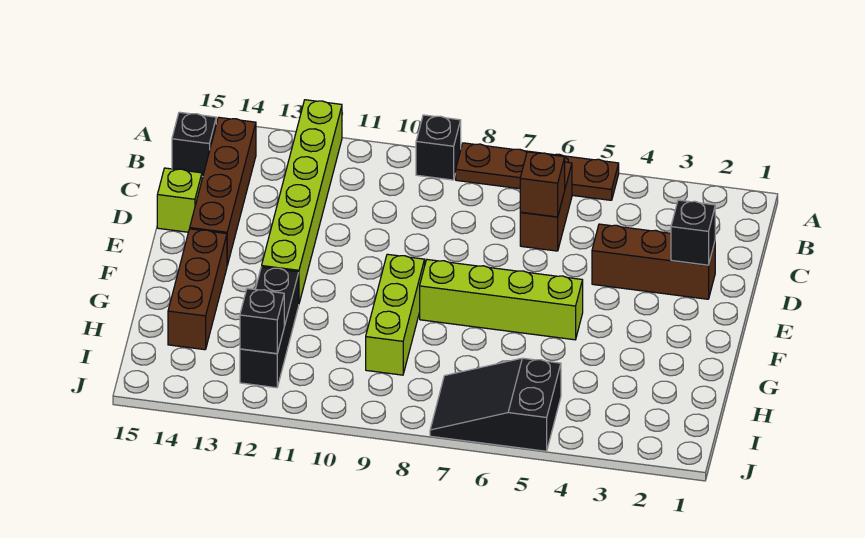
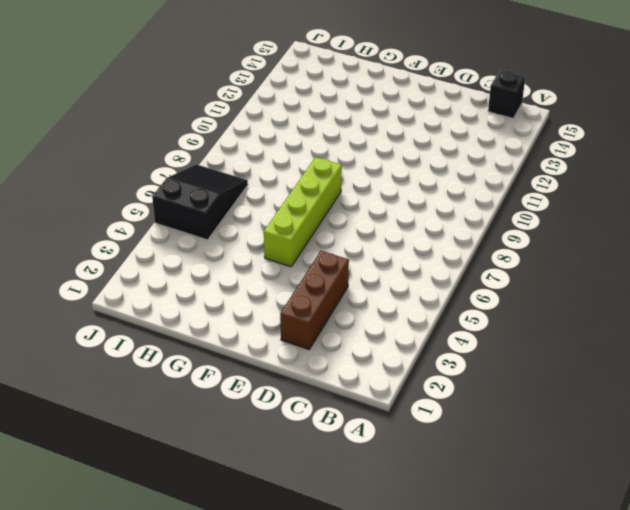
none -> brown plate A5:A8 level 1
none -> black brick A9 level 1
none -> lime brick A12:F12 level 1

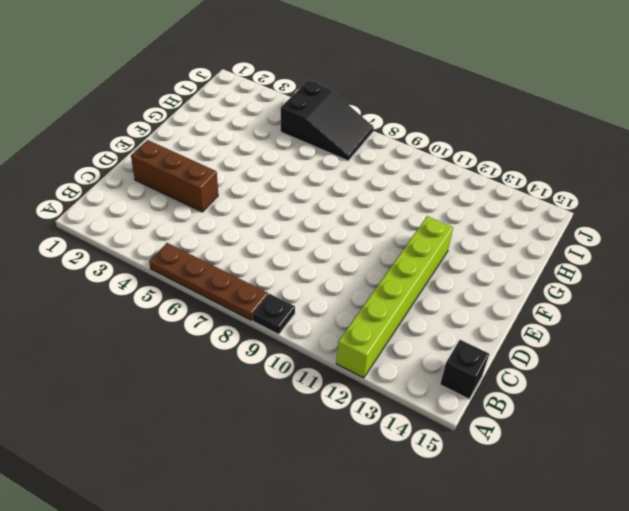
black plate A9 level 1 -> black brick A9 level 1
none -> brown brick B6:C6 level 1
none -> brown brick B14:E14 level 1
none -> lime brick D15 level 1

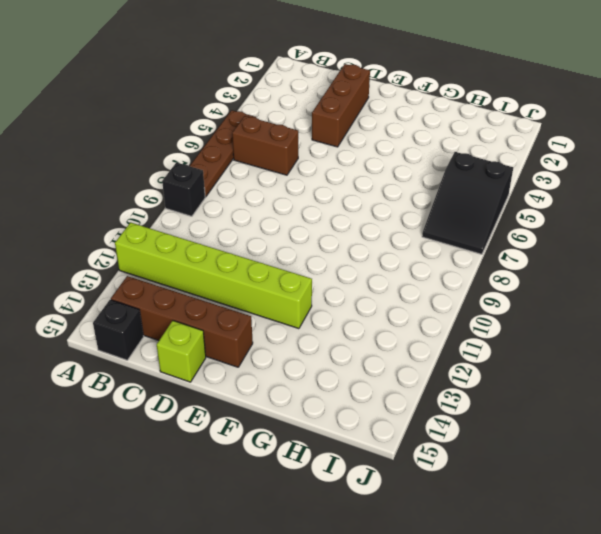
none -> lime brick F5:F8 level 1
none -> lime brick F9:H9 level 1
none -> brown brick F14:H14 level 1

